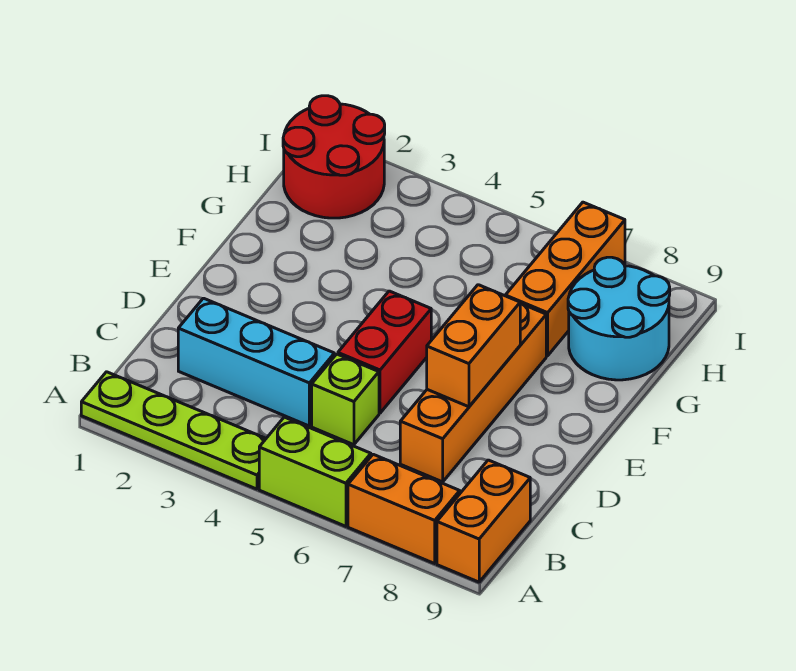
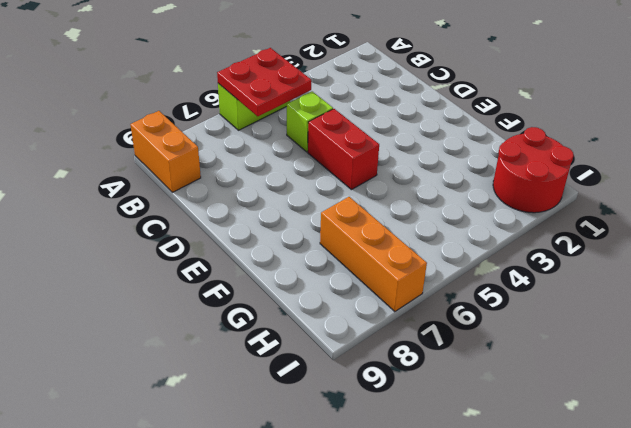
red plate A5:B6 level 2 -> none
none -> lime plate A1:A4 level 1
none -> orange brick A7:A8 level 1
none -> cyan brick C2:C4 level 1

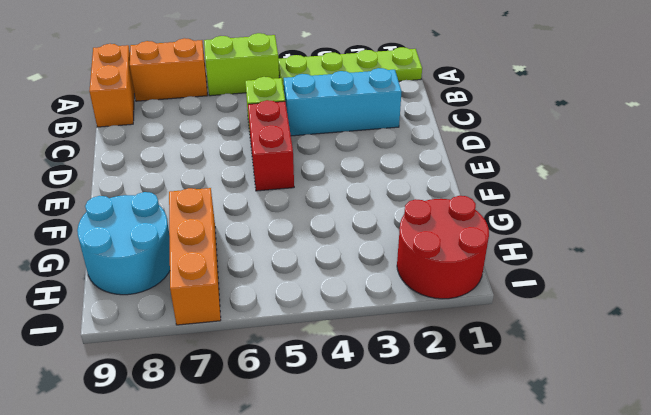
none -> orange brick C7:F7 level 1
none -> orange brick D7:E7 level 2

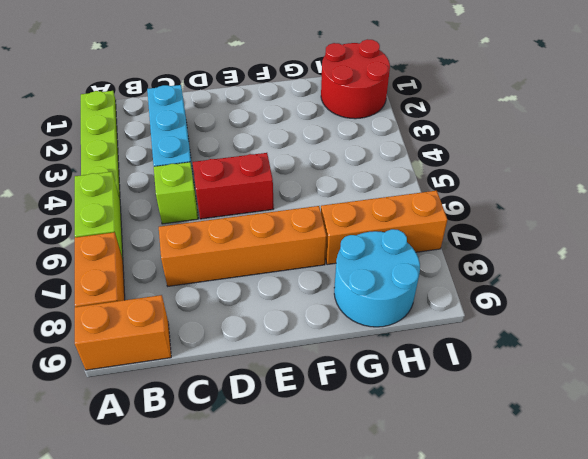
none -> orange brick D7:E7 level 2

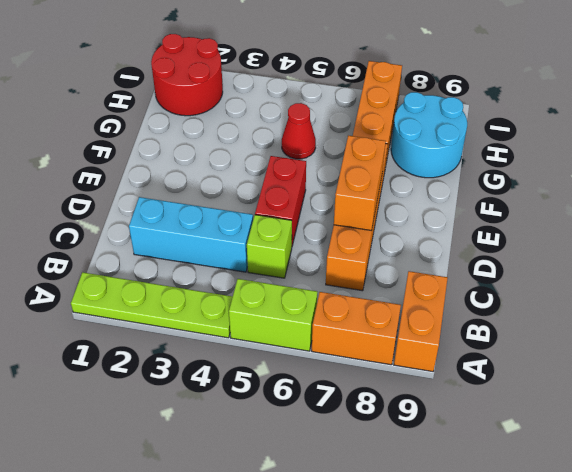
red cone G5 level 1 -> none

